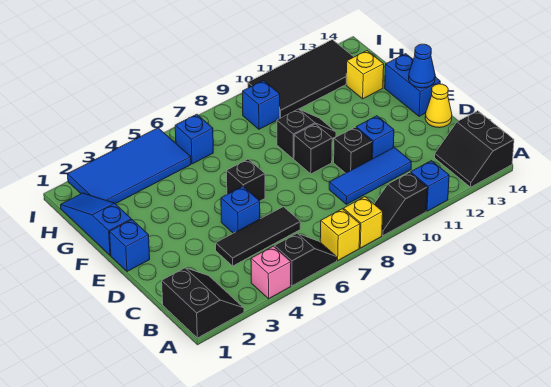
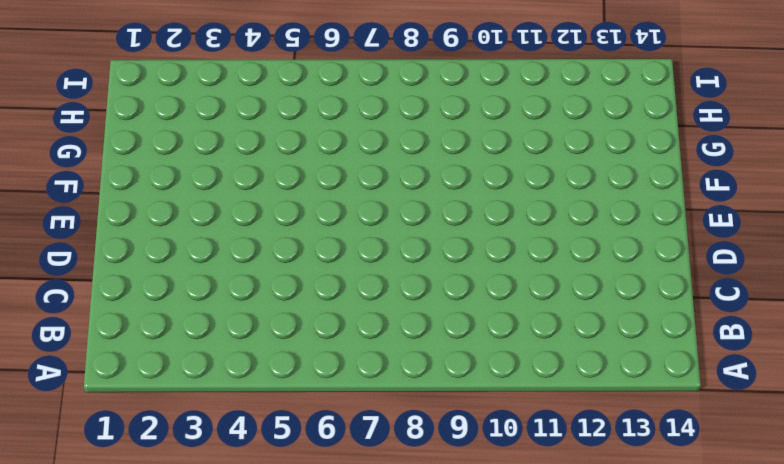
none -> black slope A1:B2 level 1 top 1
none -> pink brick A4 level 1
none -> black slope A5:A6 level 1 top 5

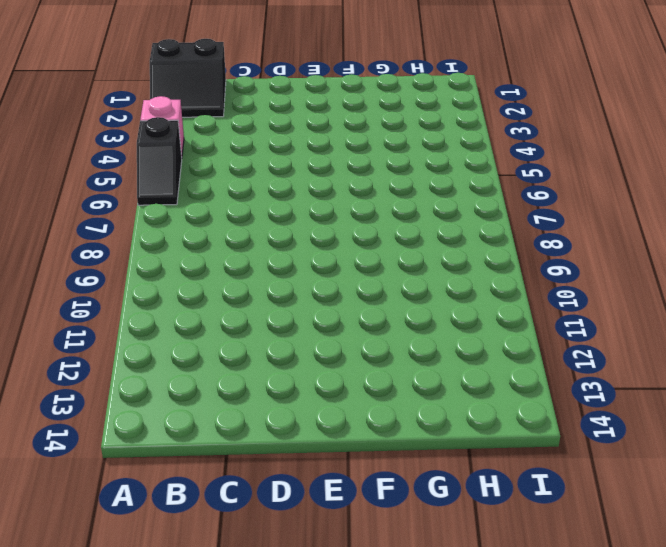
none -> yellow brick A7 level 1
none -> yellow brick A8 level 1
none -> black slope A9:A10 level 1 top 10

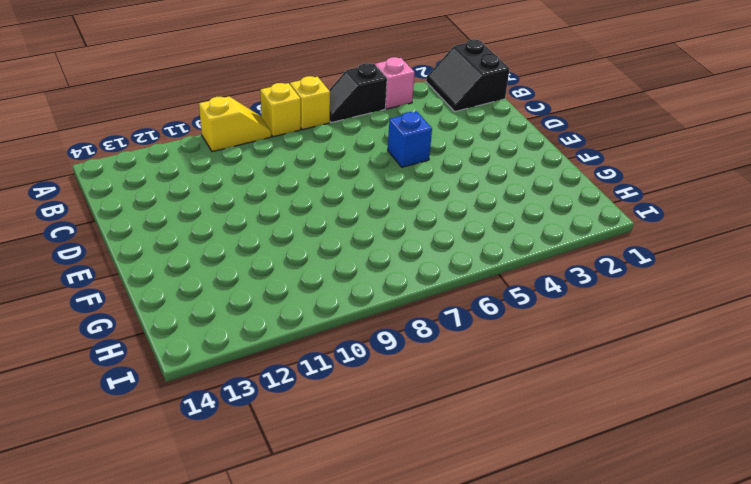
yellow slope A9:A10 level 1 top 10 -> black slope A9:A10 level 1 top 10
none -> blue brick A11 level 1
none -> black slope A13:B14 level 1 top 14
none -> black tile C4:C6 level 1

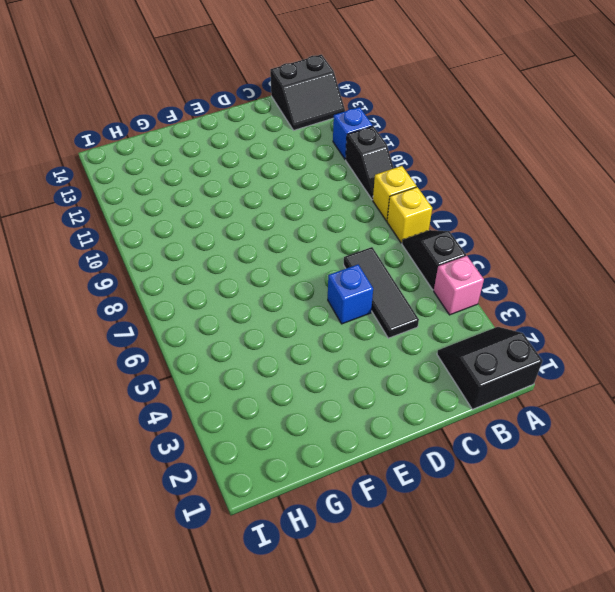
none -> blue tile C9:C11 level 1
none -> black brick D10 level 1
none -> blue brick D11 level 1

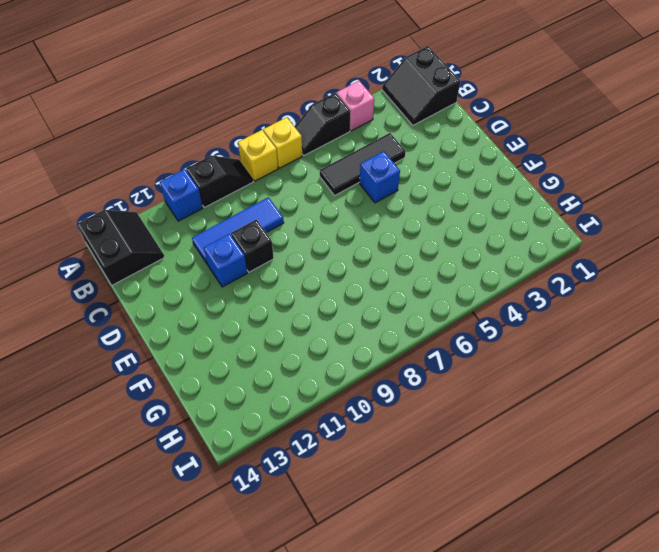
none -> yellow cone D14 level 1
none -> blue brick E1 level 1
none -> black brick E6 level 1

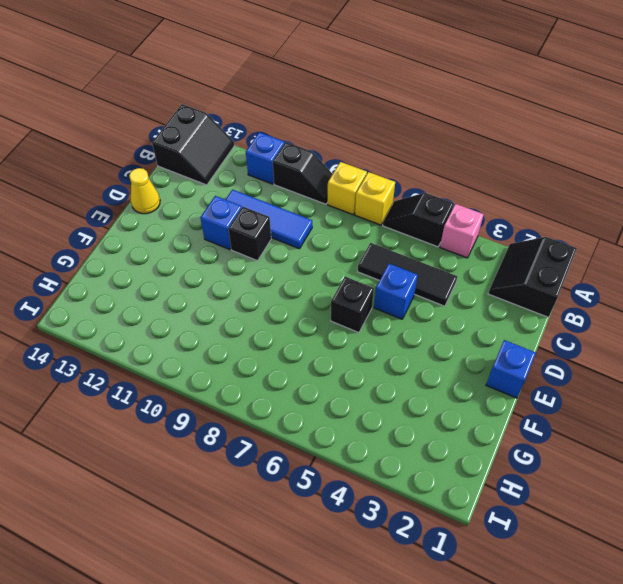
none -> black brick E9 level 1
none -> blue brick E14:F14 level 1
none -> blue slope F1:H1 level 1 top F

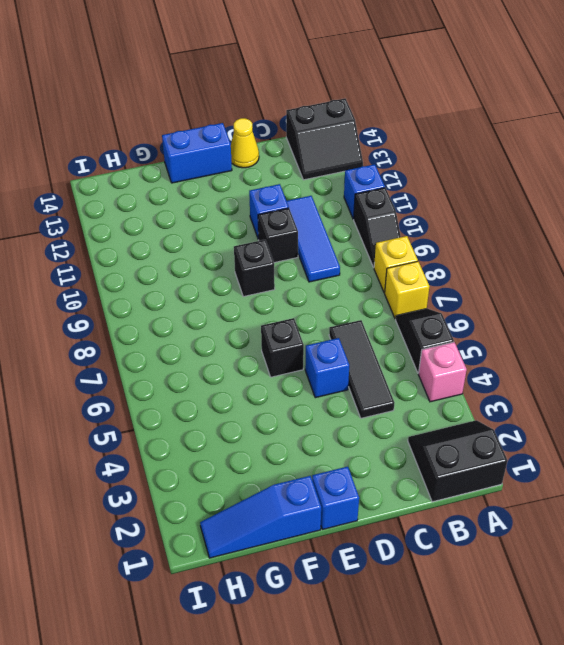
none -> black slope F9:F10 level 1 top 9
none -> yellow brick G13 level 1
none -> blue tile H2:I5 level 1

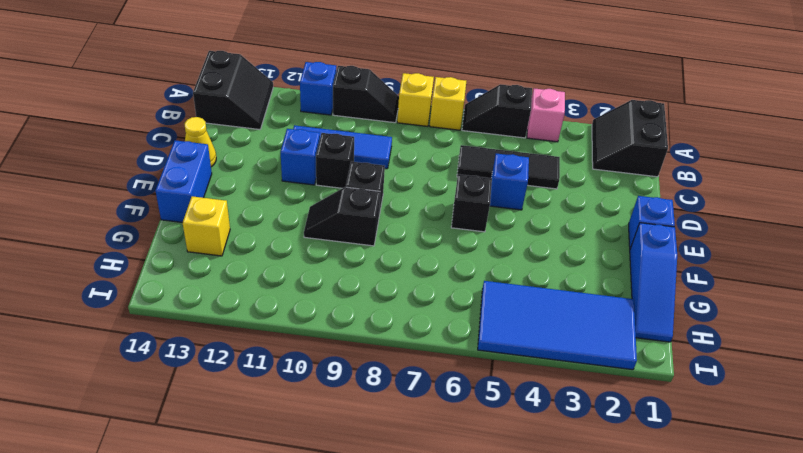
none -> blue brick H6 level 1
none -> blue brick H9 level 1
none -> black tile H10:I13 level 1

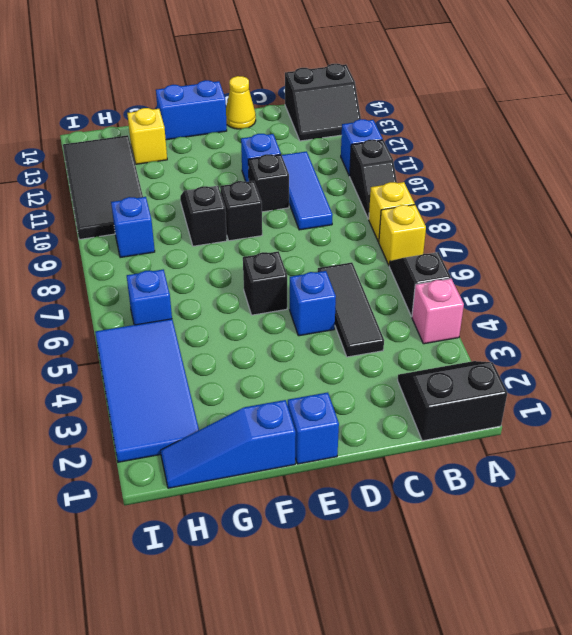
none -> blue cone E14 level 2

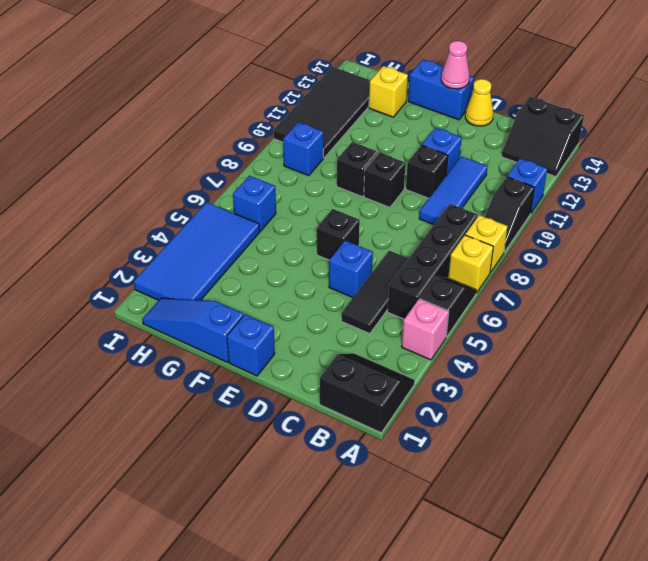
black brick B5:B8 level 1 -> none
pink cone E14 level 2 -> blue cone E14 level 2

